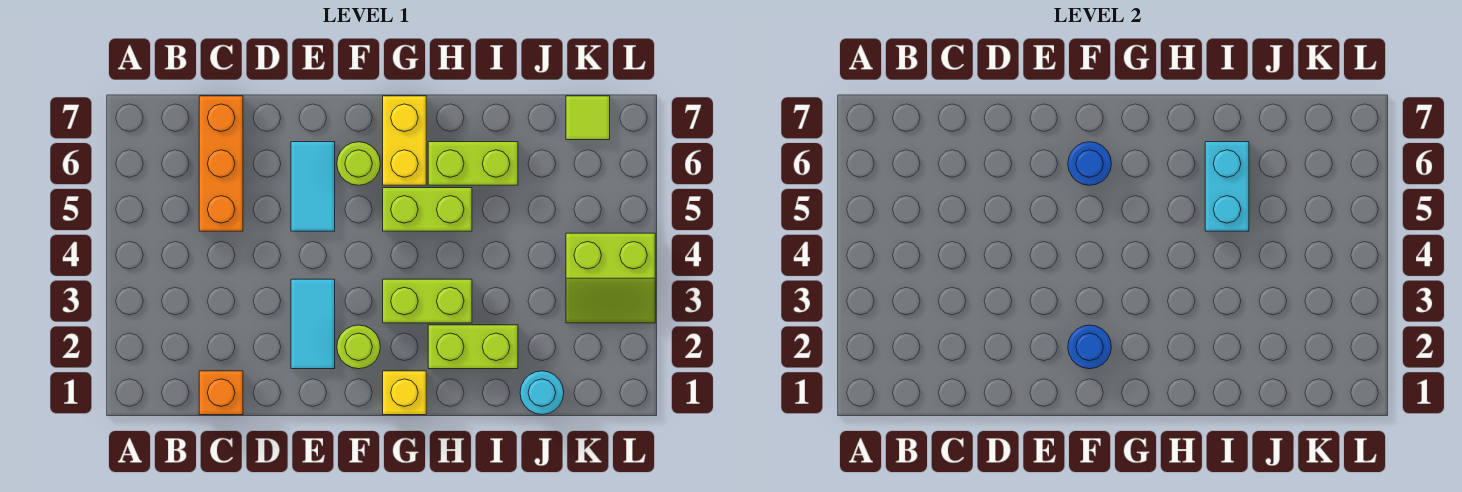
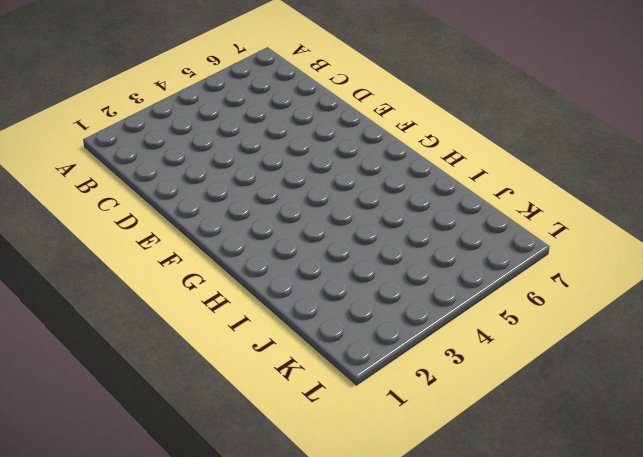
none -> orange brick C1 level 1
none -> orange brick C5:C7 level 1
none -> cyan tile E2:E3 level 1

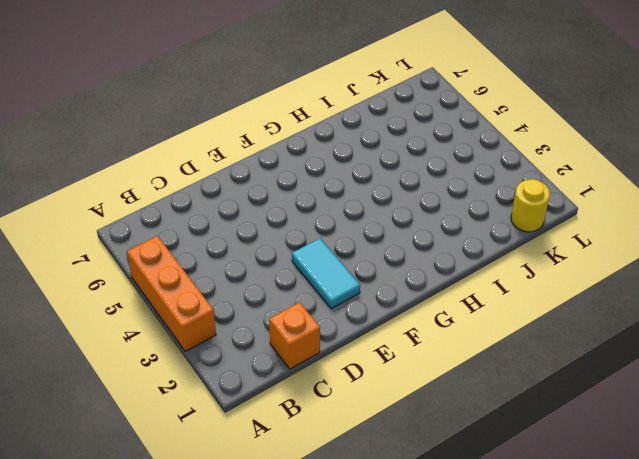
orange brick A3:A5 level 1 -> orange brick C5:C7 level 1
yellow round brick K1 level 1 -> none
none -> cyan tile E5:E6 level 1
none -> lime round brick F2 level 1
none -> lime round brick F6 level 1

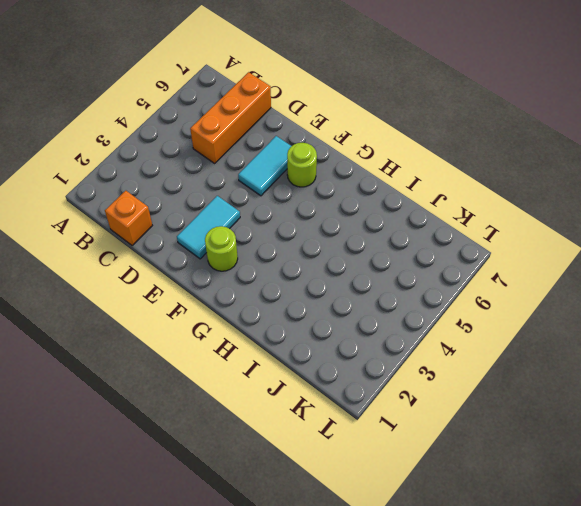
none -> yellow brick G1 level 1
none -> lime brick G3:H3 level 1
none -> lime brick G5:H5 level 1

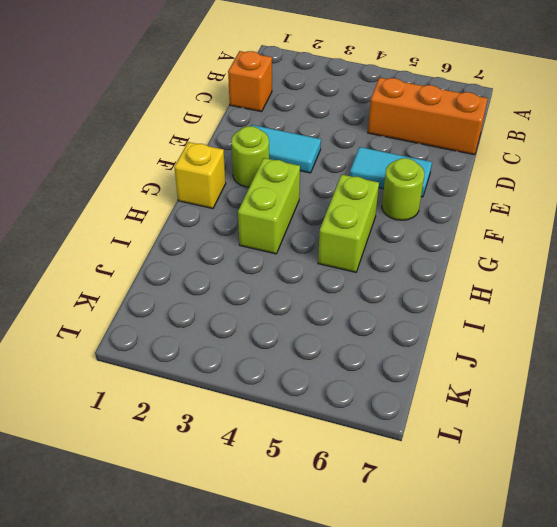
none -> yellow brick G6:G7 level 1
none -> lime brick H2:I2 level 1
none -> lime brick H6:I6 level 1

